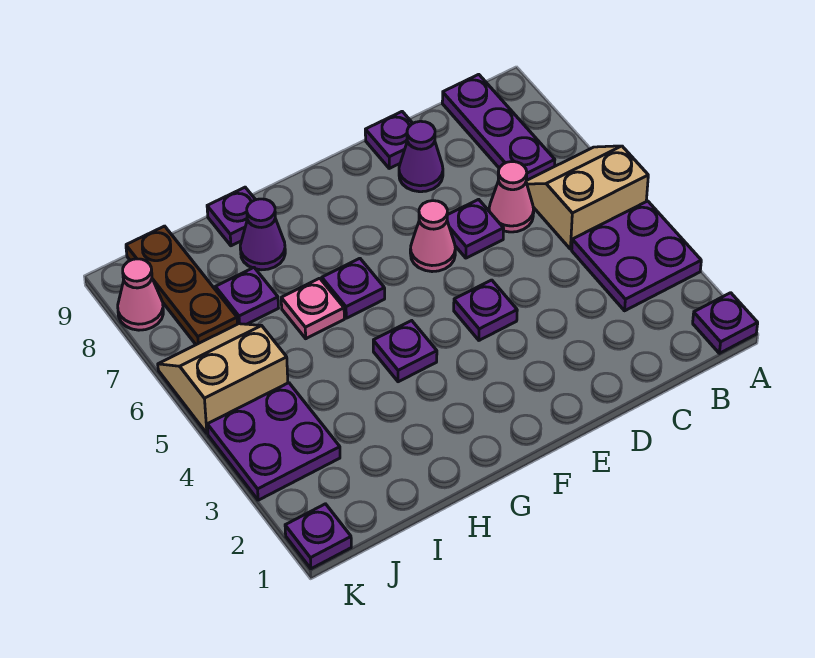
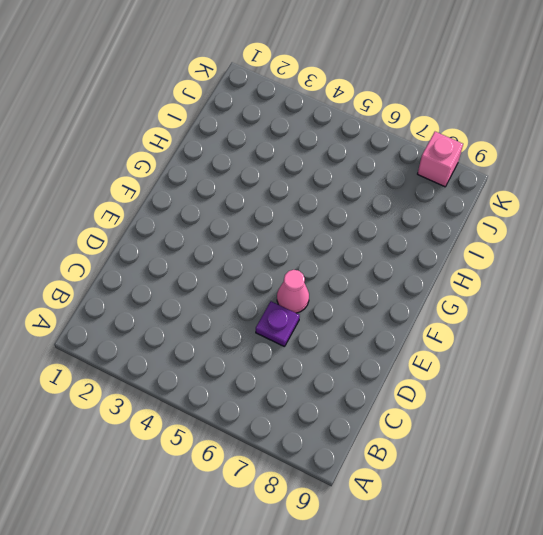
pink brick K8 level 1 -> pink cone K8 level 1
none -> purple plate A1 level 1
none -> purple plate A3:B4 level 1
none -> tan slope A5:B6 level 1 top 5

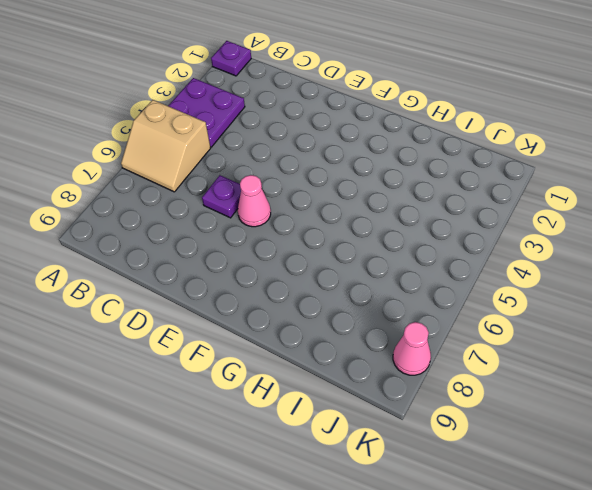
none -> purple plate B7:B9 level 1
none -> pink cone C6 level 1
none -> purple cone D8 level 1

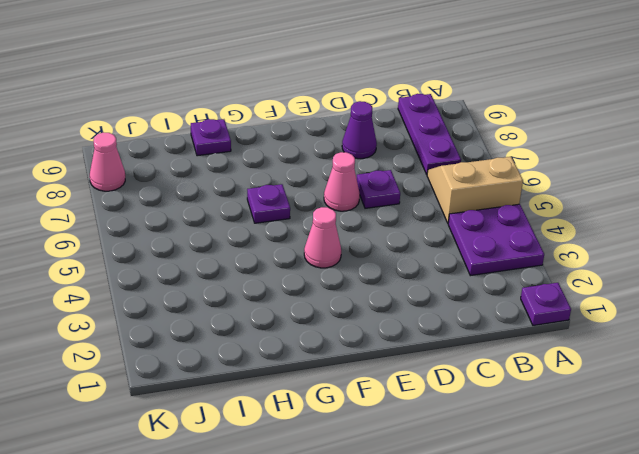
pink cone F4 level 1 -> pink cone C6 level 1
none -> purple plate D9 level 1
none -> purple plate E4 level 1
none -> purple plate G4 level 1

